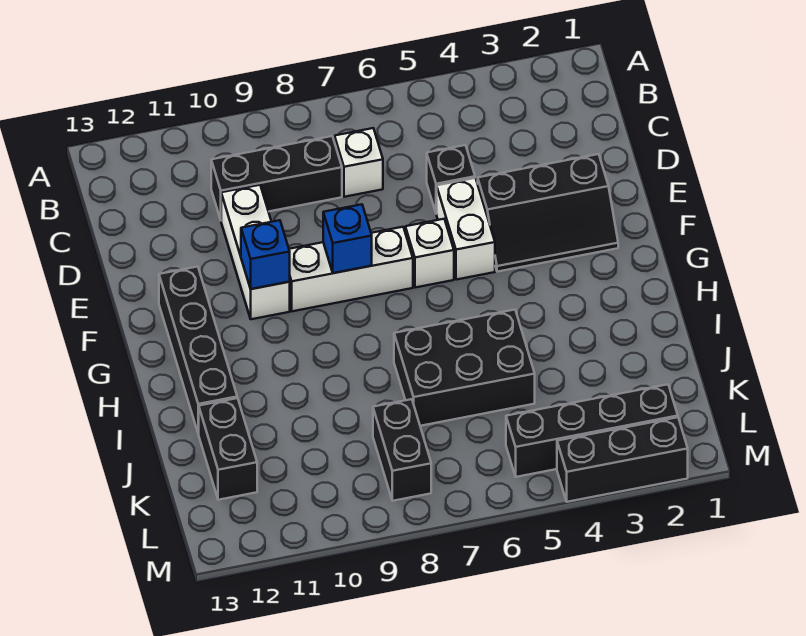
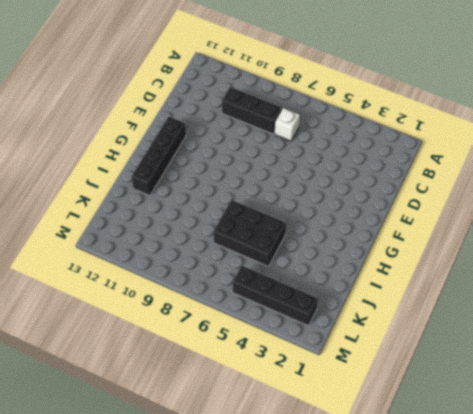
none -> black brick D5 level 1
none -> white brick D10:F10 level 1
none -> black slope E2:F4 level 1 top E

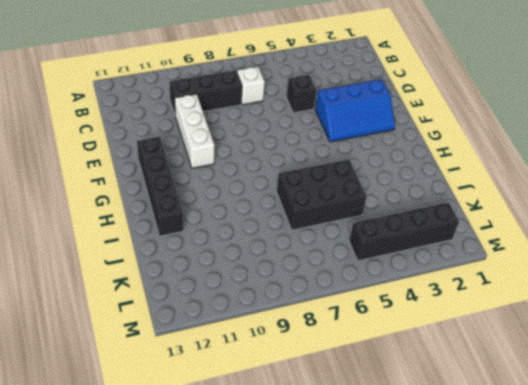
blue slope E2:F4 level 1 top E -> black slope E2:F4 level 1 top E
none -> white brick E5:F5 level 1
none -> white brick F6 level 1
none -> white brick F7:F9 level 1

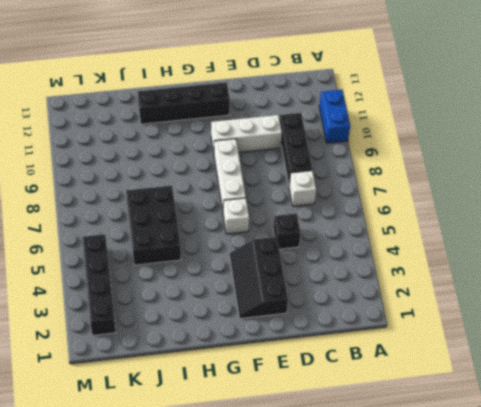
blue brick A10:A11 level 1 -> none
none -> white brick E5:F5 level 1
none -> black brick J12:K12 level 1
none -> black brick K8:L8 level 1

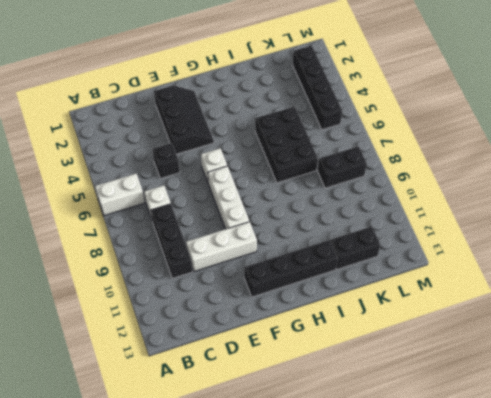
white brick A6:B6 level 1 -> white brick E5:F5 level 1
none -> black brick M2:M4 level 1
none -> blue brick F8 level 2
none -> blue brick F10 level 2

